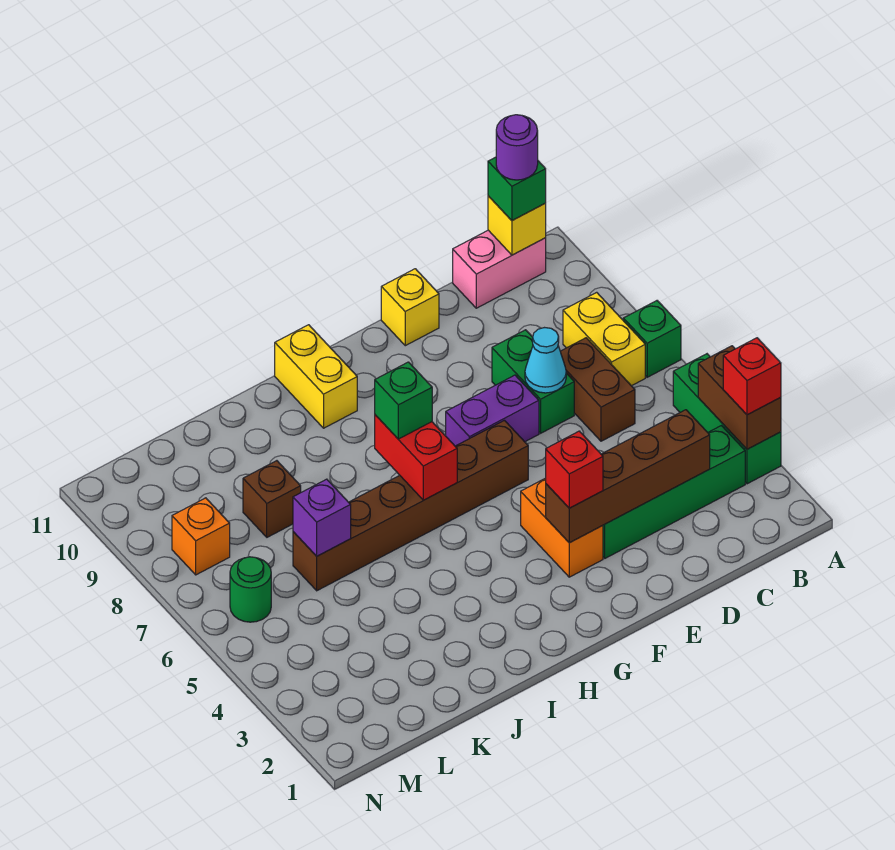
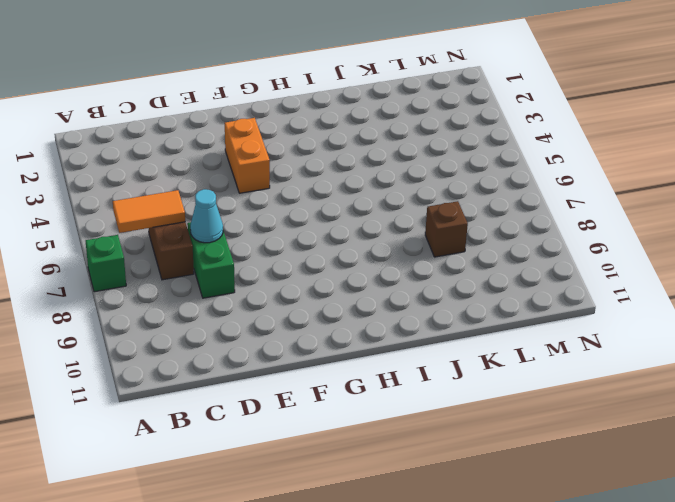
orange tile B6:C6 level 2 -> none
none -> green brick A3:A5 level 1
none -> green brick B3:E3 level 1
none -> yellow brick B7:B8 level 1

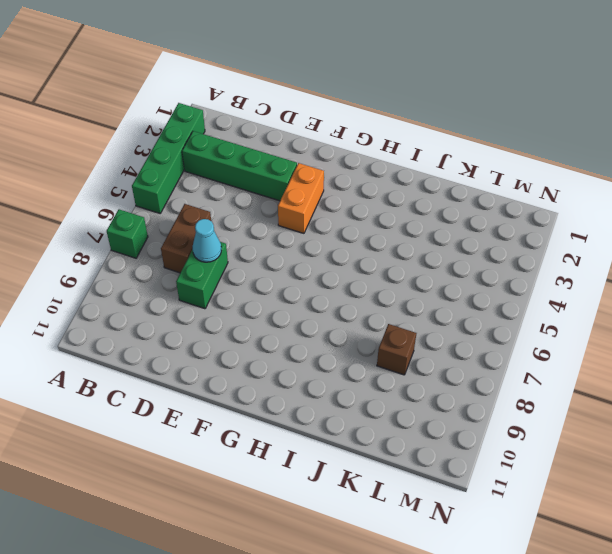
green brick A2:A5 level 1 -> green brick A3:A5 level 1
none -> yellow brick B7:B8 level 1
none -> pink brick B11:C11 level 1
none -> purple brick E7:F7 level 1

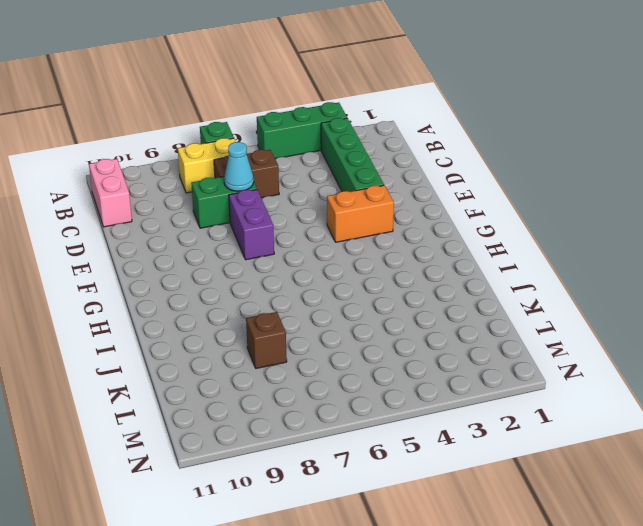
none -> yellow brick E11 level 1
none -> brown brick F6:K6 level 1
none -> yellow brick H10:H11 level 1

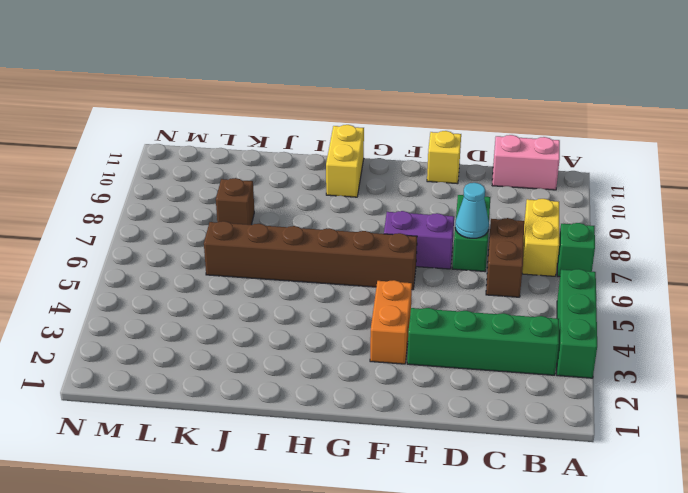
none -> green round brick M6 level 1
none -> orange brick M8 level 1
none -> brown brick A3:A4 level 2

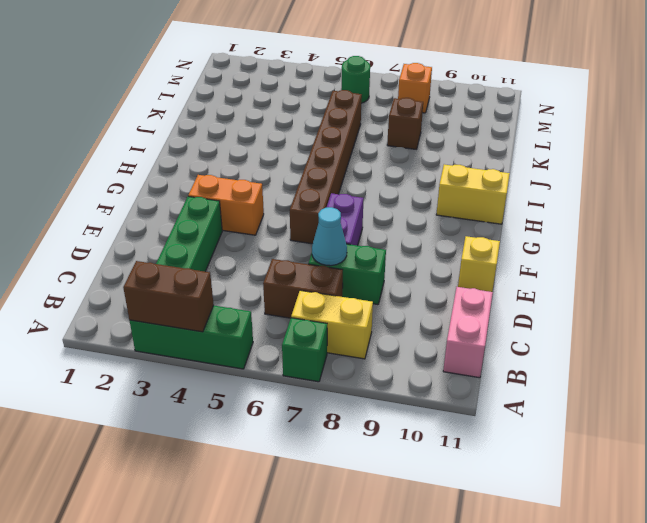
none -> yellow brick B11 level 2
none -> brown brick C3:F3 level 2
none -> red brick H6:H7 level 2

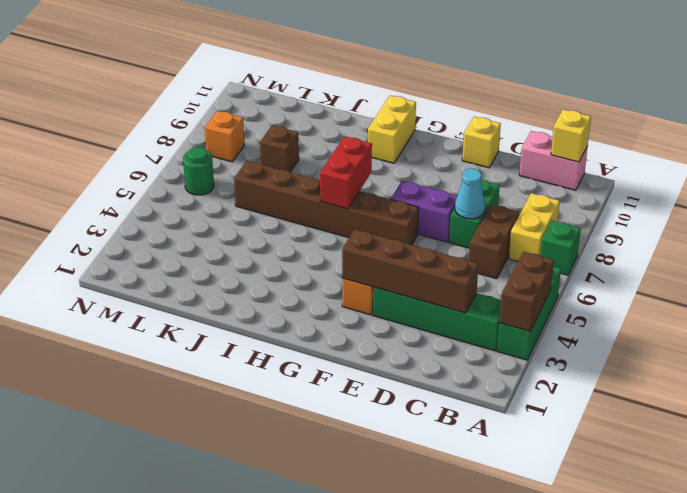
none -> purple brick K6 level 2
none -> red brick A3 level 3
none -> green brick B11 level 3

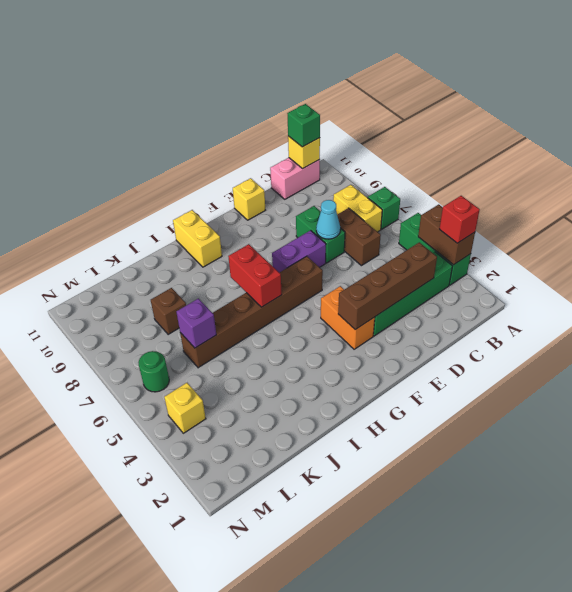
yellow brick M4 level 1 -> none
none -> orange brick M8 level 1
none -> red brick F3 level 3
none -> green brick H7 level 3

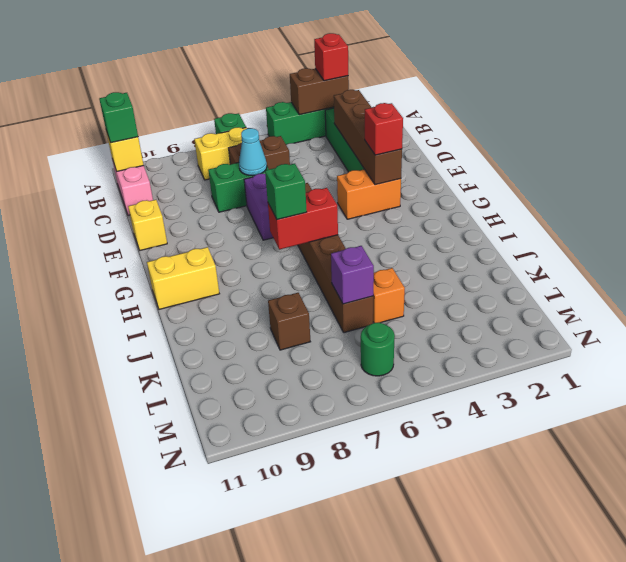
orange brick K5 level 1 -> orange brick M8 level 1
none -> purple round brick B11 level 4

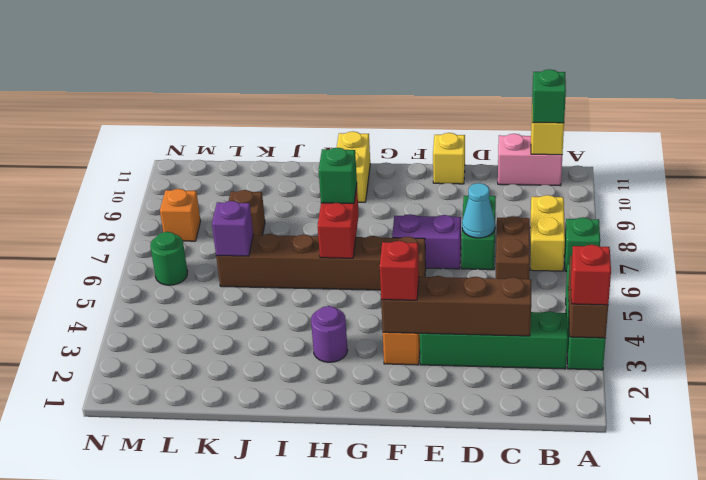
purple round brick H3 level 1 -> purple round brick B11 level 4

